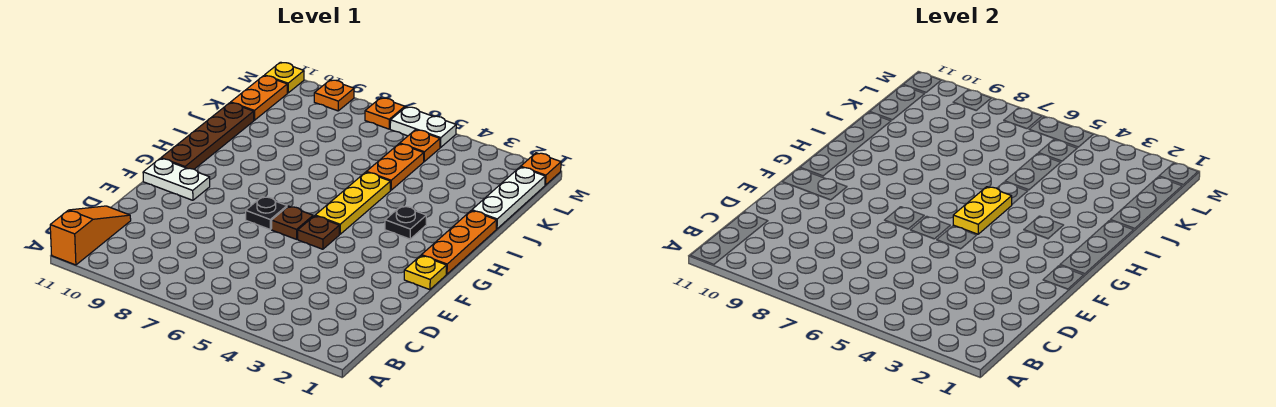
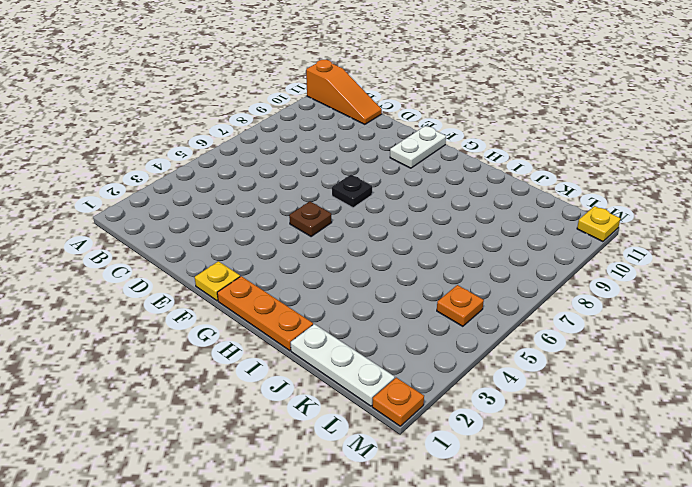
none -> brown plate F6 level 1
none -> yellow plate G5:I5 level 1
none -> brown plate G11:J11 level 1

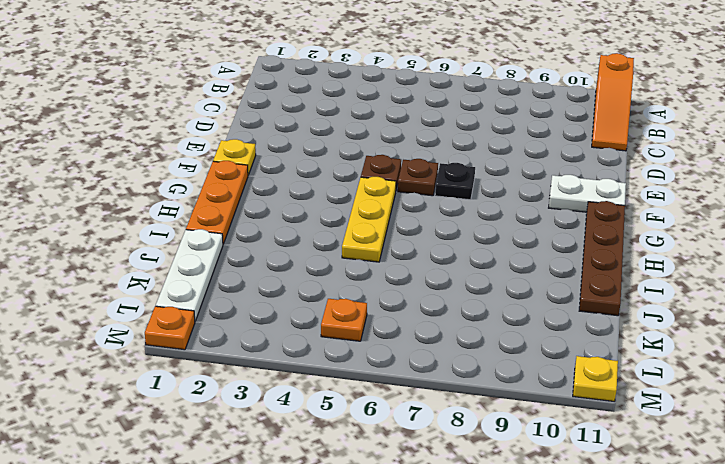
none -> black plate H3 level 1
none -> orange plate J5:K5 level 1
none -> orange plate K11:L11 level 1

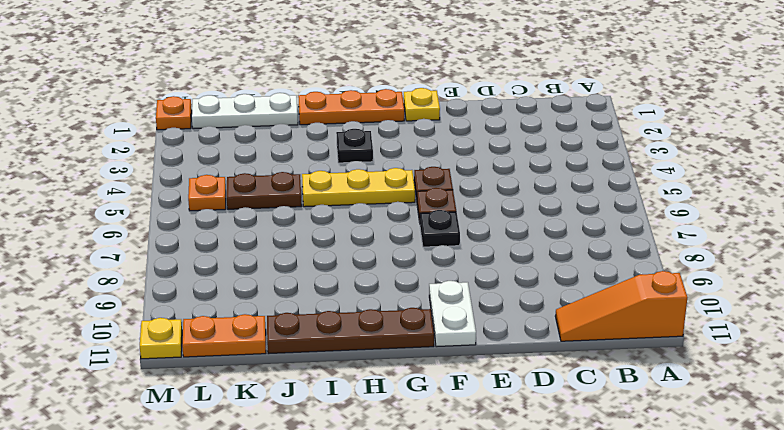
brown plate J5:K5 level 1 -> orange plate J5:K5 level 1
none -> white plate M5:M6 level 1
none -> orange plate M7 level 1
none -> orange plate M9 level 1

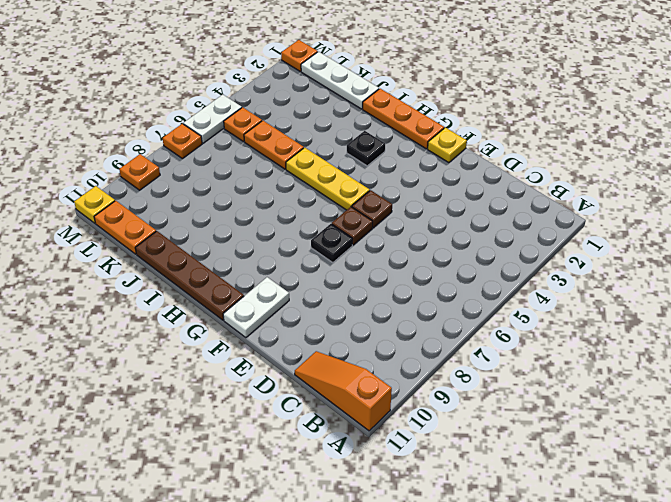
none -> yellow plate G5:H5 level 2

